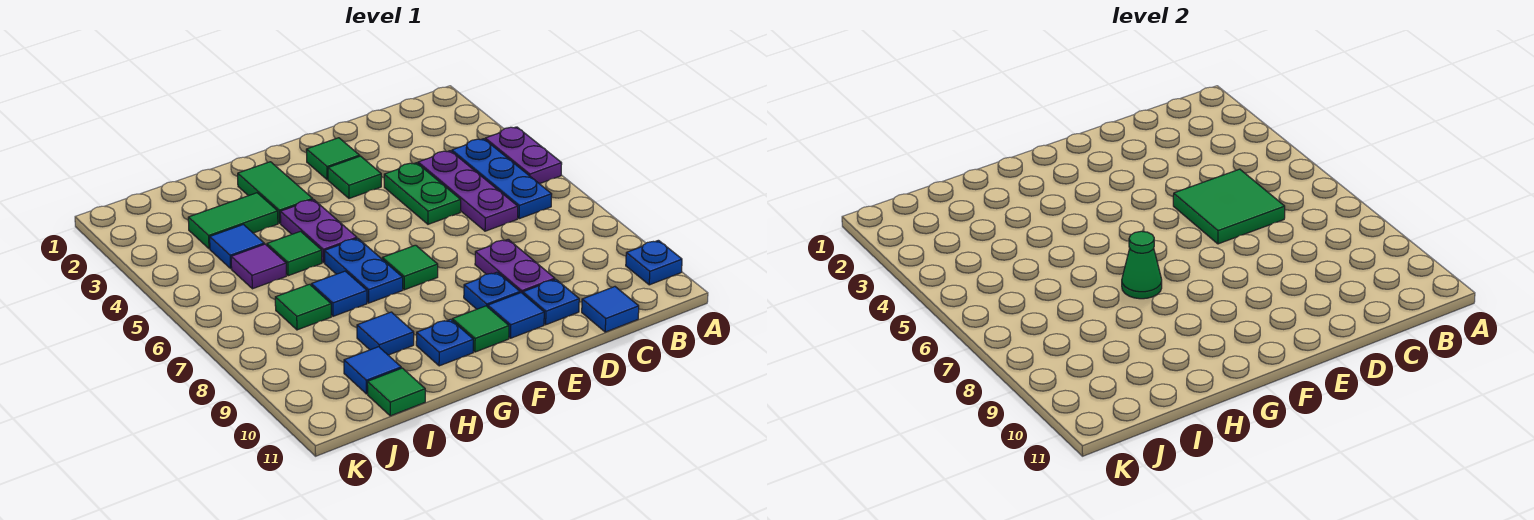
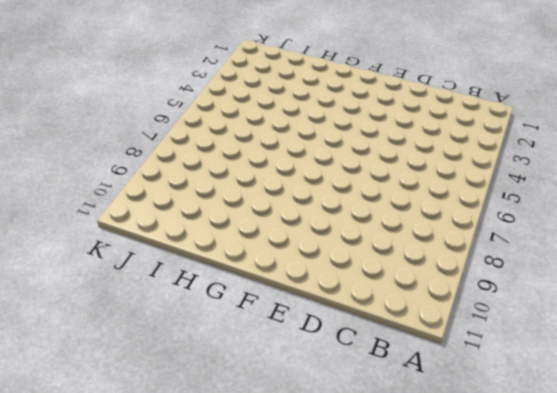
none -> purple plate A4:A5 level 1
none -> blue plate A10 level 1
none -> blue plate B4:B6 level 1

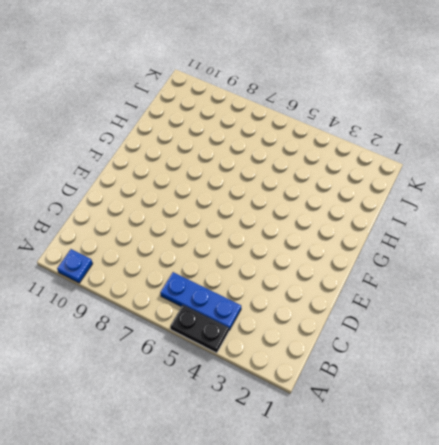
black plate A4:A5 level 1 -> purple plate A4:A5 level 1
none -> purple plate C4:C6 level 1
none -> blue tile C11 level 1
none -> green plate D4:D5 level 1

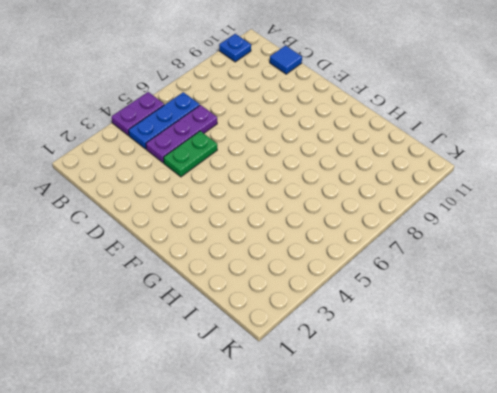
none -> purple plate D8:D9 level 1
none -> blue plate D10 level 1
none -> green tile E2 level 1

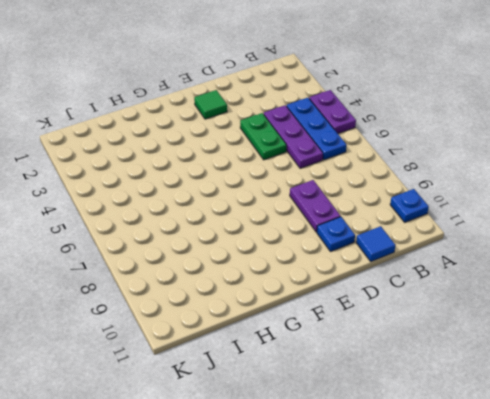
none -> green tile E3 level 1
none -> blue plate E9 level 1
none -> blue tile E10 level 1

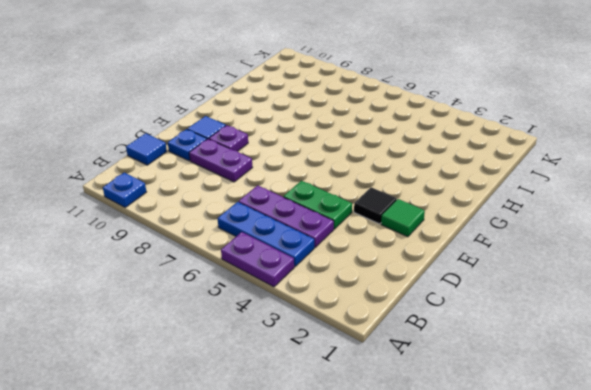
black tile E3 level 1 -> green tile E3 level 1
purple plate E9 level 1 -> blue plate E9 level 1
none -> green tile F7 level 1
none -> green tile F10 level 1
none -> green tile G2:G3 level 1

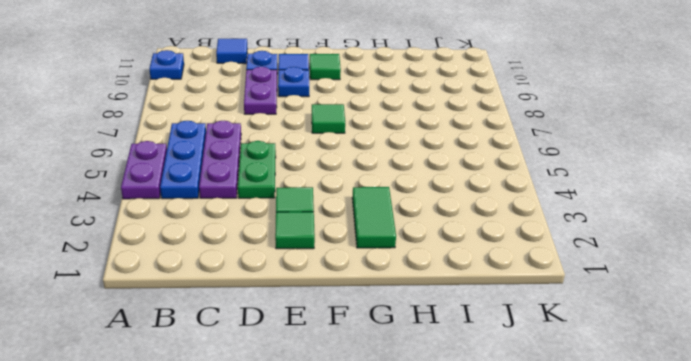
none -> purple plate G4:G5 level 1
none -> blue plate G6:G7 level 1
none -> blue plate G10 level 1

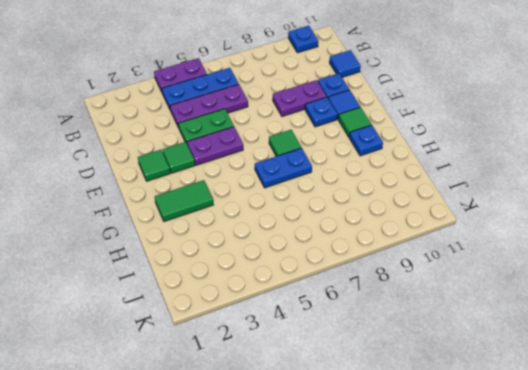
purple plate E4:E5 level 1 -> purple plate G4:G5 level 1
none -> green tile H3:I3 level 1
none -> green tile H5 level 1
none -> blue tile H7 level 1

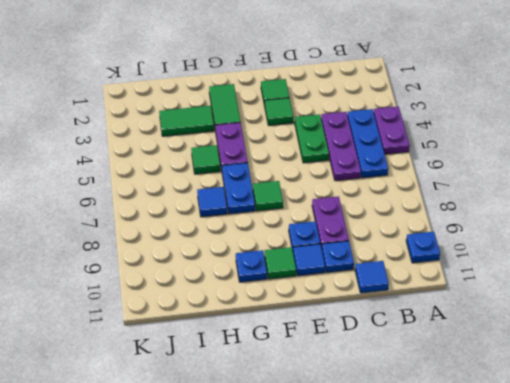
none -> blue tile H9 level 1
none -> blue tile I4 level 1
none -> purple tile I5 level 1

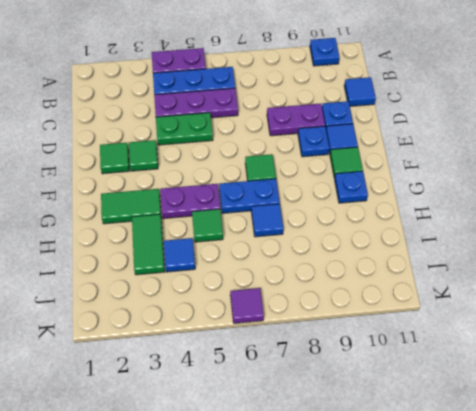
purple tile K6 level 1 -> purple tile I5 level 1
none -> blue tile H9 level 1
none -> green tile I7 level 1
none -> blue tile I10 level 1

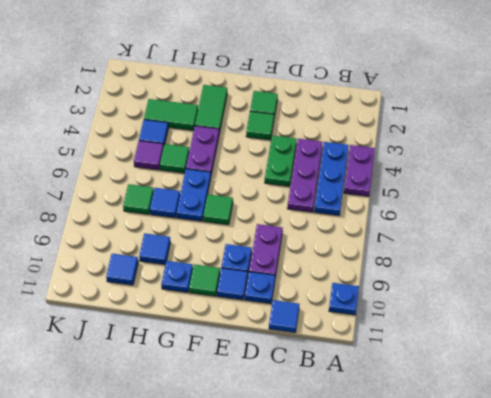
none -> green tile I11 level 1
none -> green tile C5:D6 level 2
none -> green cone G7 level 2

